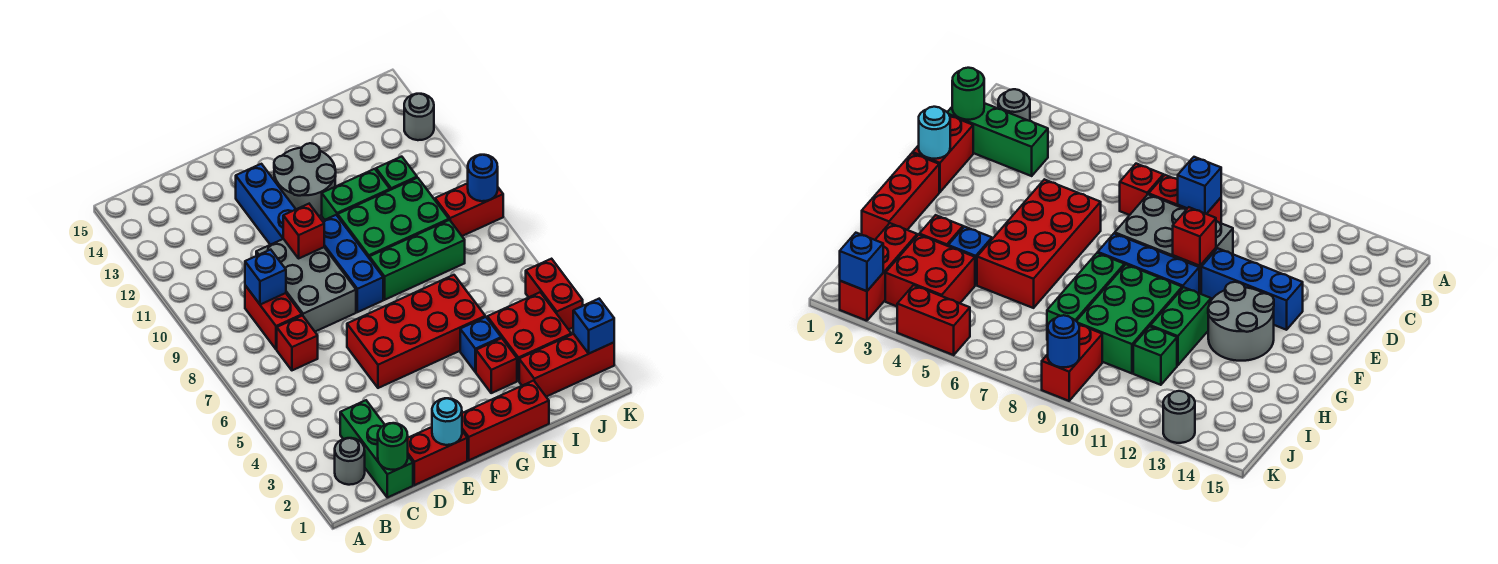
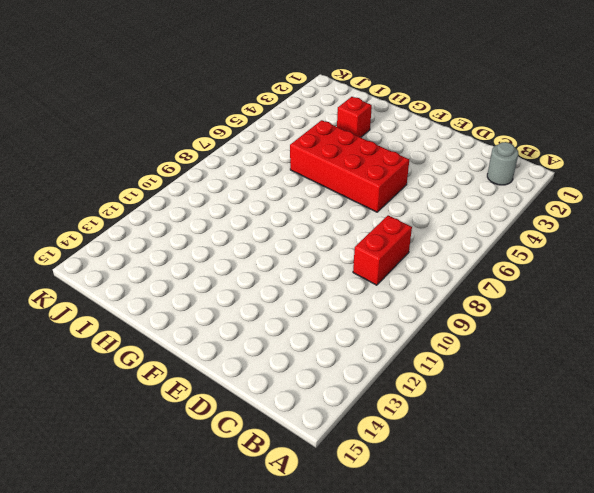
none -> green brick C1:C3 level 1
none -> red brick C7 level 1
none -> red brick D1:E1 level 1

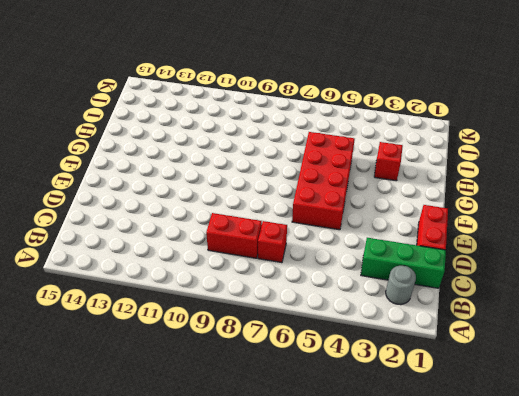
none -> grey brick D8:E10 level 1
none -> blue brick E11:E13 level 1
none -> red brick F1:H1 level 1

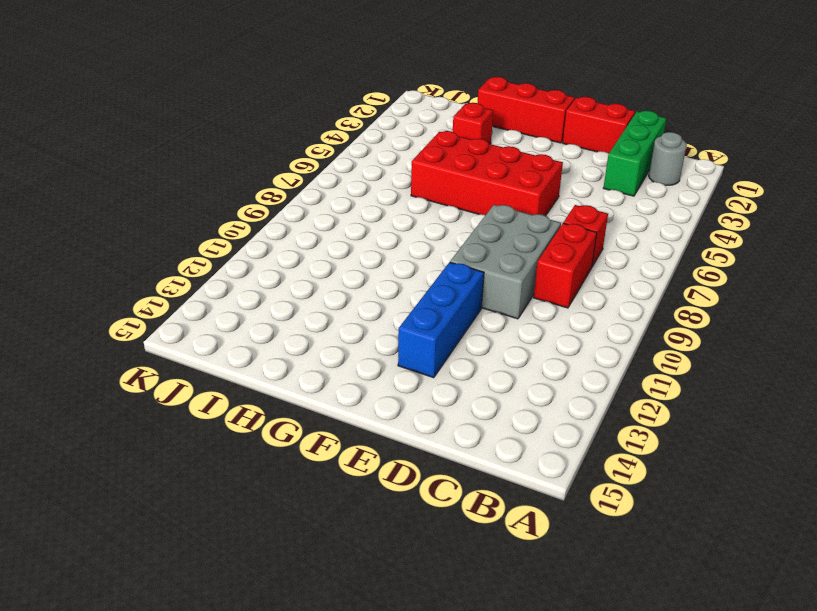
none -> blue brick F8:F10 level 1
none -> grey round brick F12:G13 level 1
none -> green brick G8:I8 level 1

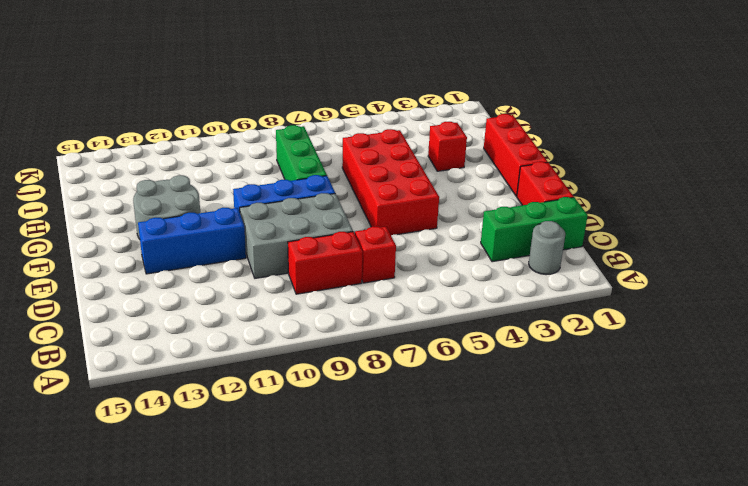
none -> green brick G9:I10 level 1
none -> green brick G11:H11 level 1
none -> blue brick H4 level 1

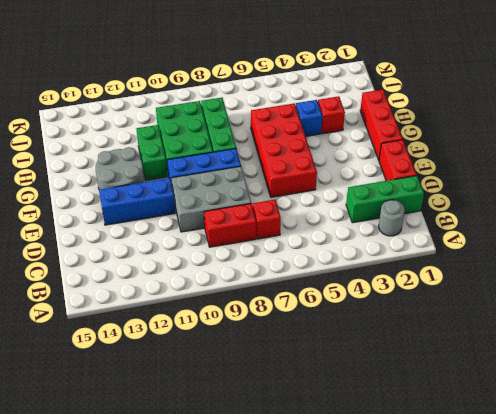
none -> red brick I2:K2 level 1
none -> red brick I3:J4 level 1
none -> green brick I11 level 1

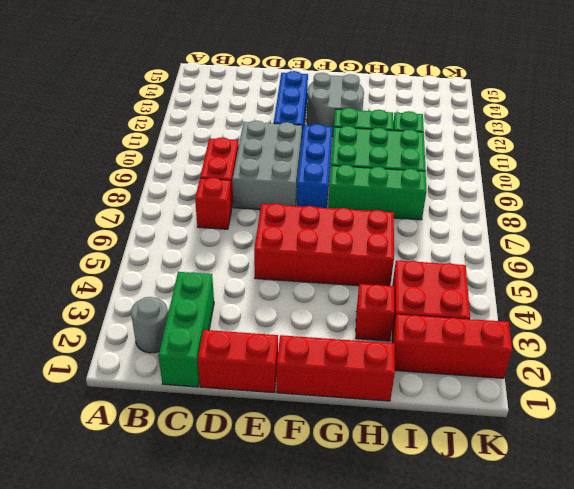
none -> blue brick H4 level 1
none -> red brick J9:K9 level 1
none -> red brick K4:K5 level 1

